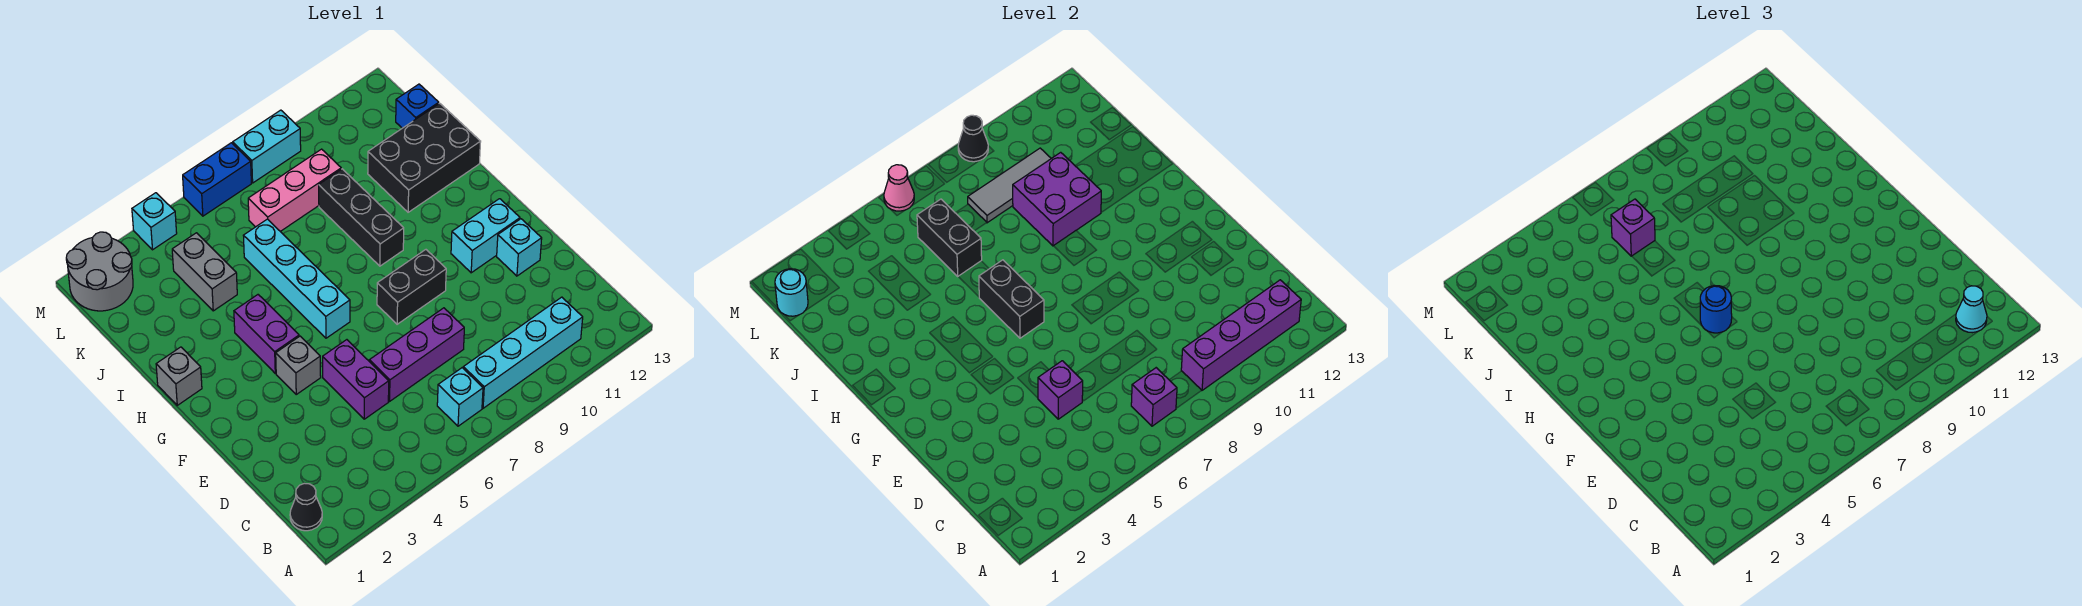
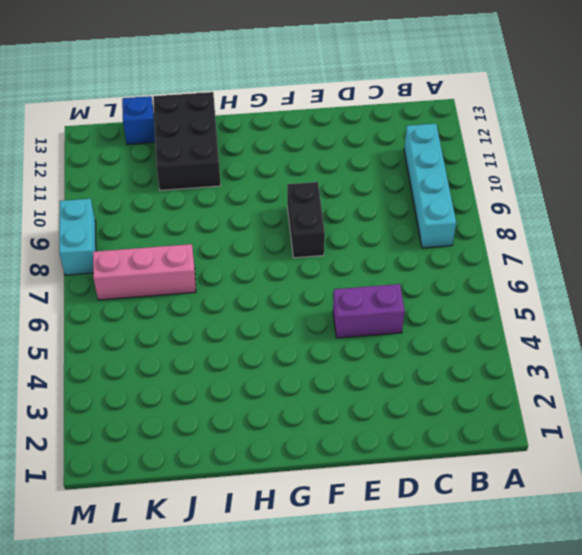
pink brick J7:L7 level 1 -> pink brick K7:K9 level 1
none -> black cone B1 level 1
none -> cyan brick B7 level 1
none -> purple brick D6:D8 level 1
none -> cyan brick E12 level 1

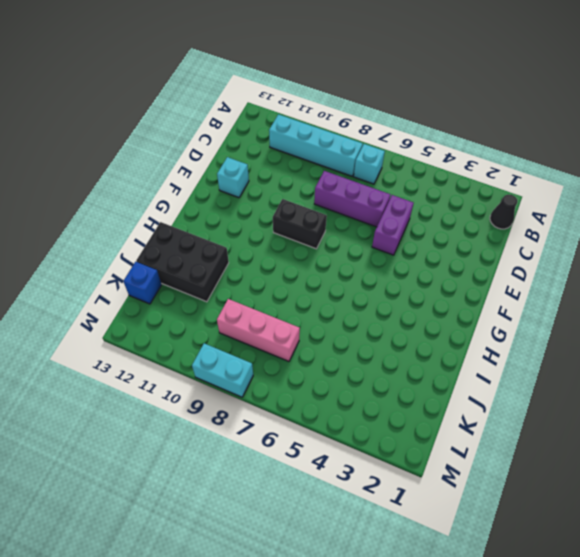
none -> grey brick F4 level 1
none -> cyan brick F11:F12 level 1
none -> purple brick G4:H4 level 1
none -> cyan brick G6:J6 level 1

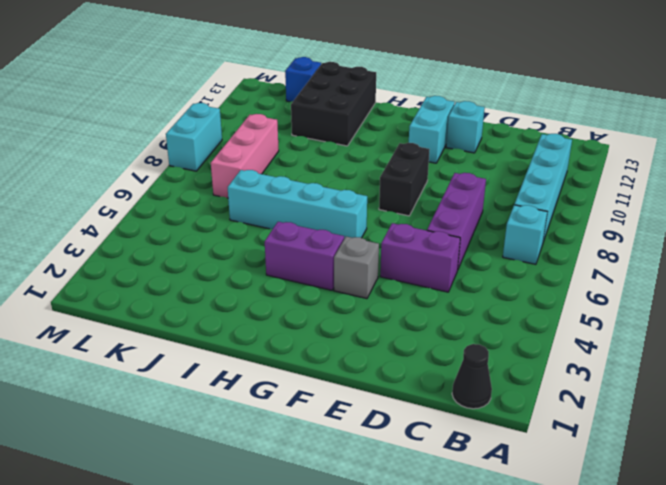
none -> grey brick H1 level 1
none -> black brick H9:J9 level 1
none -> grey brick J4:K4 level 1
none -> grey round brick L1:M2 level 1

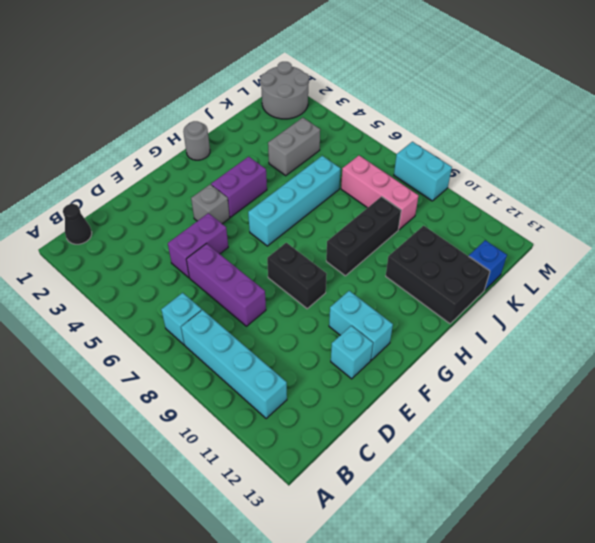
grey round brick H1 level 1 -> grey brick H1 level 1
none -> cyan brick M4 level 1
none -> blue brick M6:M7 level 1
none -> purple brick B7 level 2
none -> purple brick B9:B12 level 2

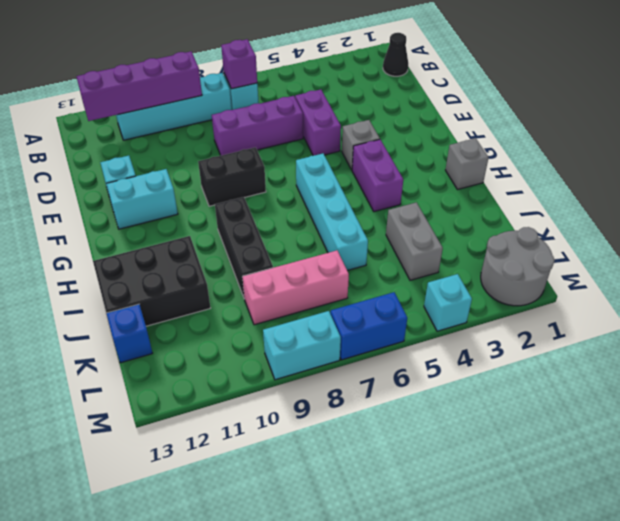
none -> purple brick D5 level 2
none -> black brick G6:H6 level 2
none -> purple brick I9:J10 level 2
none -> black brick J6:K6 level 2

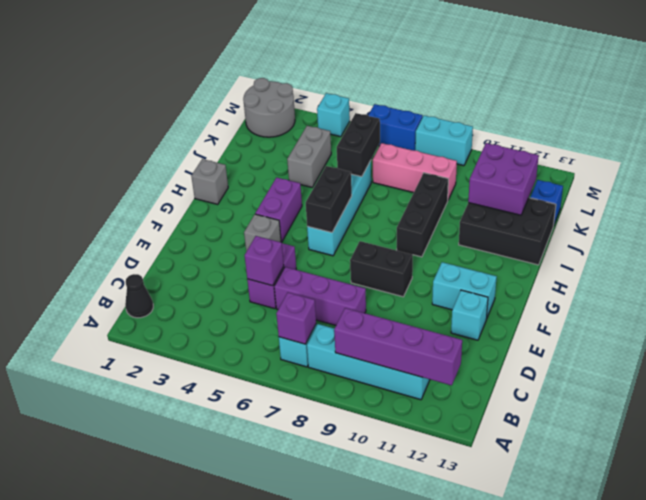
purple brick J11:K12 level 2 -> purple brick I9:J10 level 2
none -> grey tile K8:K10 level 2
none -> cyan round brick L1 level 2
none -> pink cone M6 level 2
none -> black cone M9 level 2

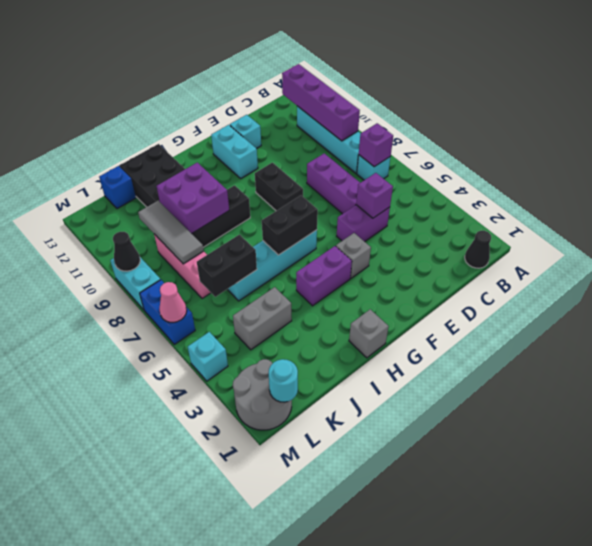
none -> cyan cone B12 level 3
none -> blue round brick G6 level 3
none -> purple brick K6 level 3

